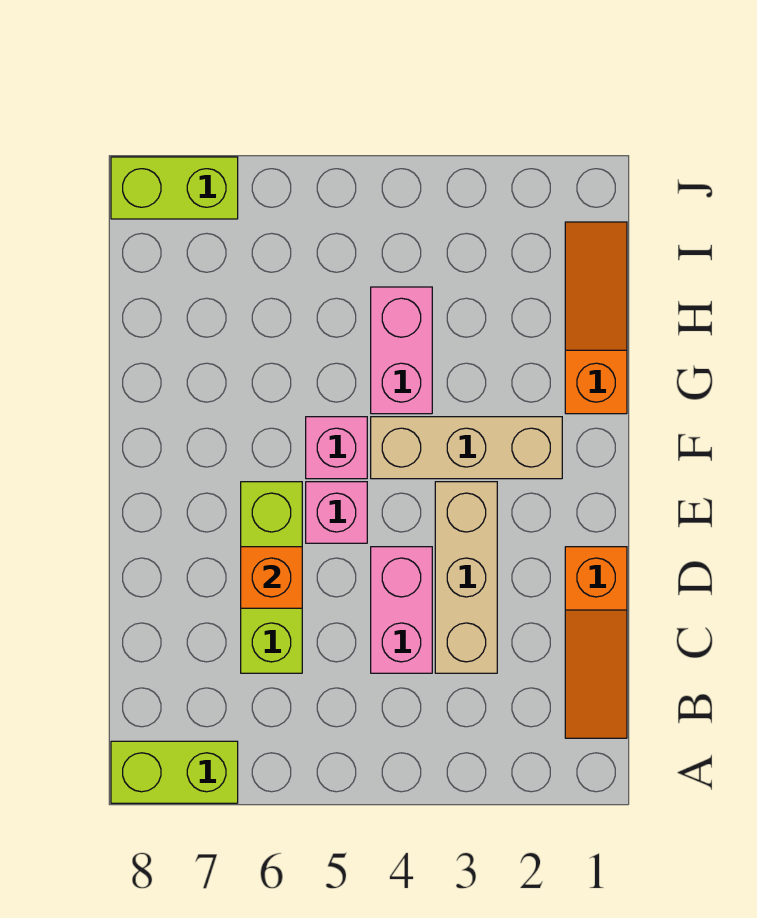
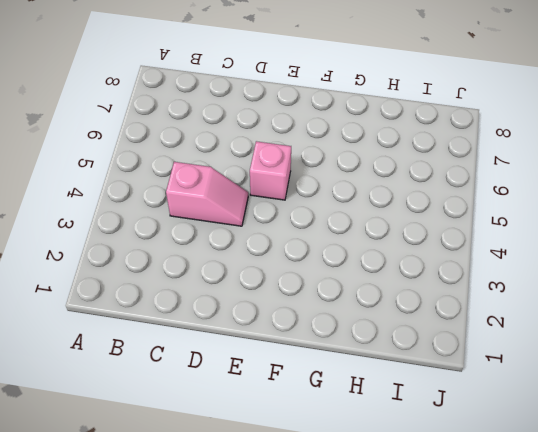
pink slope C4:D4 level 1 top C -> pink brick C4:D4 level 1
none -> lime brick A7:A8 level 1
none -> orange slope B1:D1 level 1 top D
none -> tan brick C3:E3 level 1

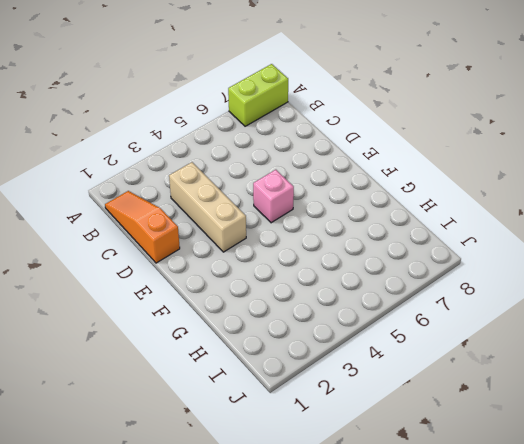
none -> pink brick C4:D4 level 1
none -> lime brick C6:E6 level 1
none -> tan brick F2:F4 level 1

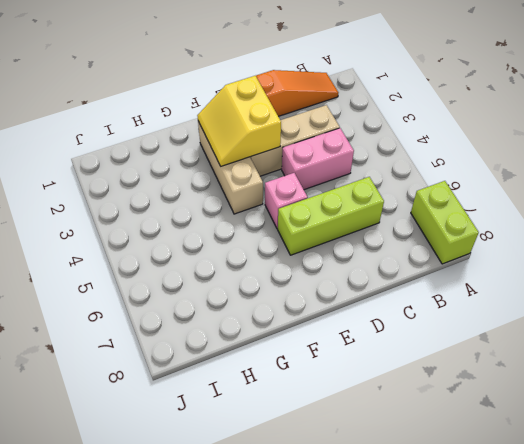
yellow slope E2:F3 level 2 top E -> none
none -> pink brick F5 level 1
none -> orange slope G1:I1 level 1 top G
none -> pink brick G4:H4 level 1

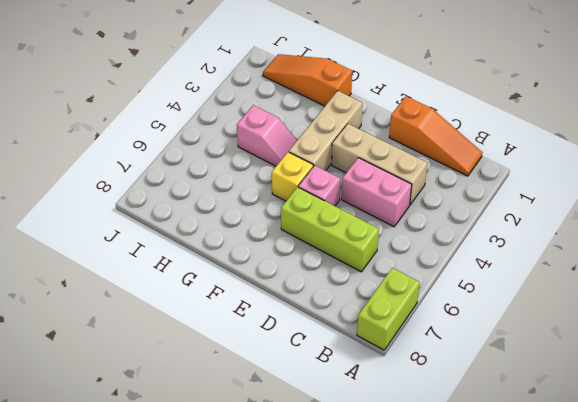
yellow brick F5 level 1 -> pink brick F5 level 1
pink slope G4:H4 level 1 top H -> pink brick G4:H4 level 1
none -> lime brick J7:J8 level 1
none -> orange brick D6 level 2

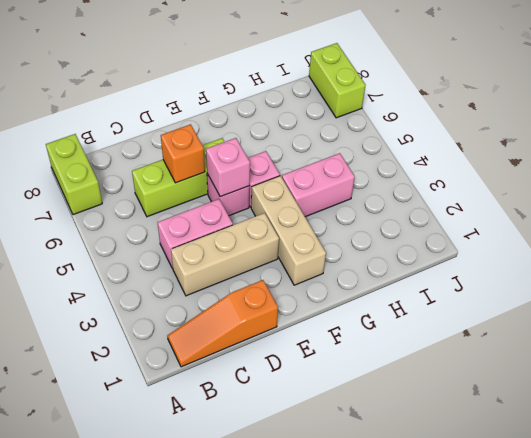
pink brick E5 level 2 -> none
none -> orange slope G1:I1 level 1 top G

